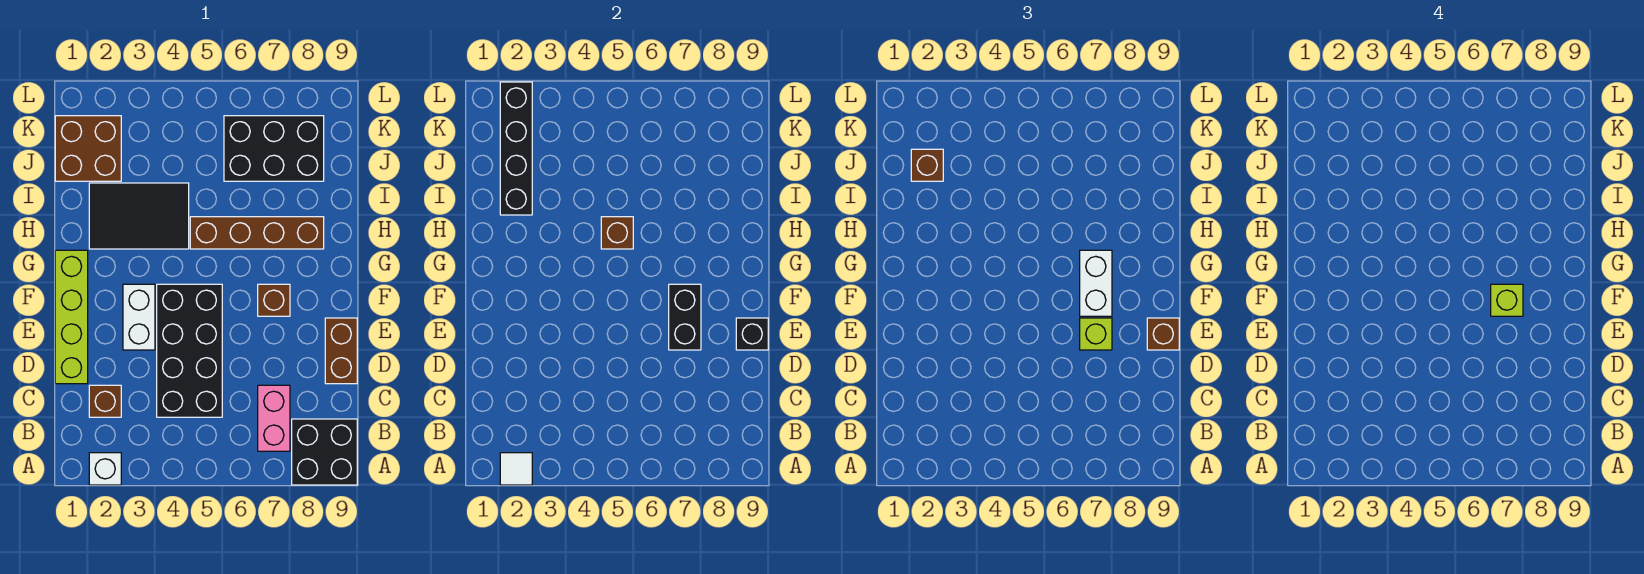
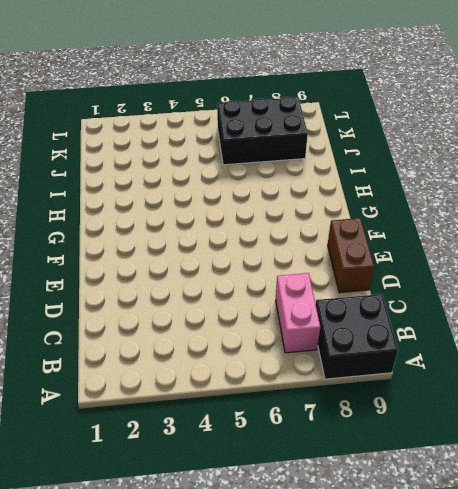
none -> white brick A2 level 1
none -> brown brick C2 level 1
none -> black brick C4:F5 level 1

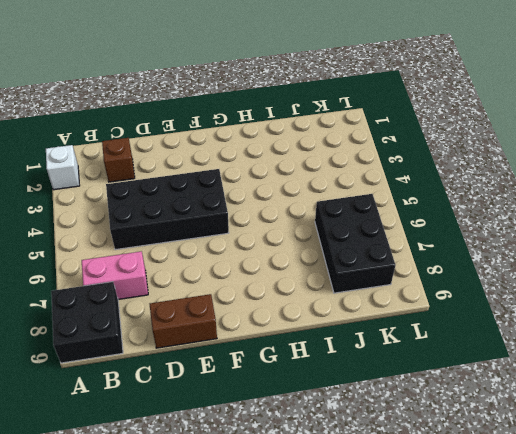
none -> lime brick D1:G1 level 1
none -> white brick E3:F3 level 1
none -> brown brick F7 level 1

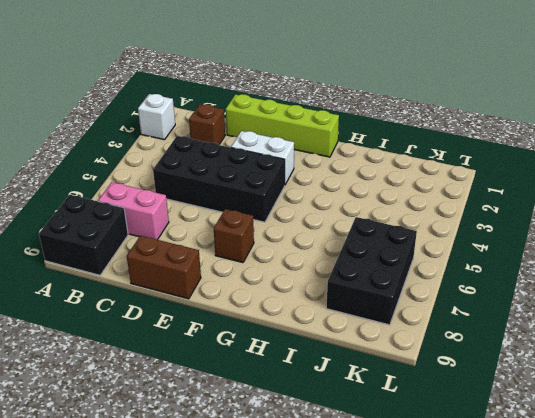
none -> black tile H2:I4 level 1
none -> brown brick H5:H8 level 1
none -> brown brick J1:K2 level 1

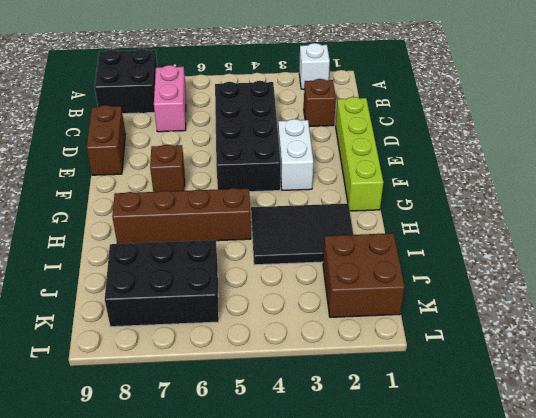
none -> white tile A2 level 2
none -> black brick E7:F7 level 2
none -> black brick E9 level 2

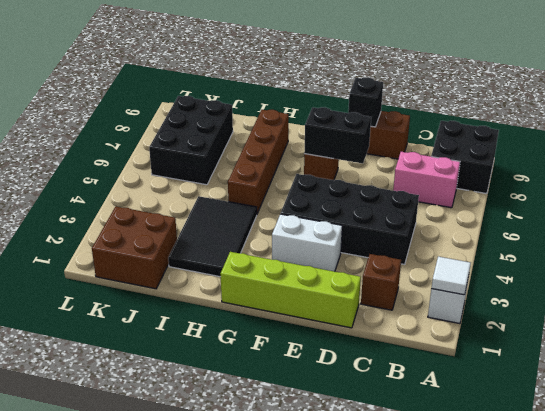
none -> brown brick H5 level 2
none -> black brick I2:L2 level 2
none -> lime brick E7 level 3

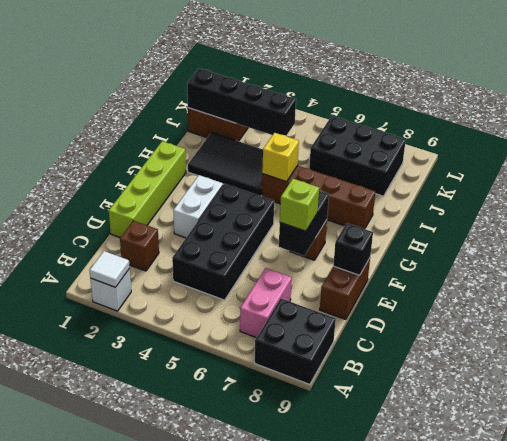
yellow brick H5 level 2 -> brown brick H5 level 2
black brick J1:J4 level 2 -> black brick I2:L2 level 2
none -> brown brick E9 level 3
none -> white brick F7:G7 level 3
none -> brown brick J2 level 3

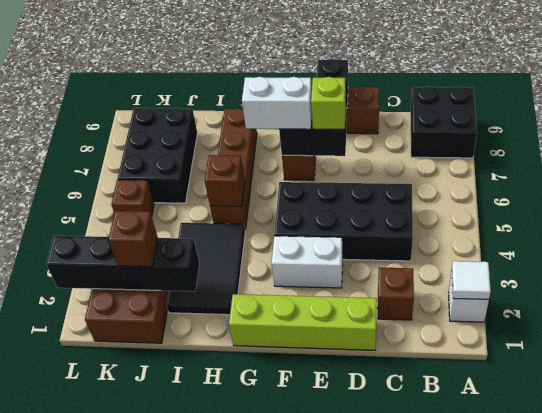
brown brick K5 level 1 -> brown brick E9 level 3
none -> pink brick B7:C7 level 1
none -> lime brick F7 level 4

